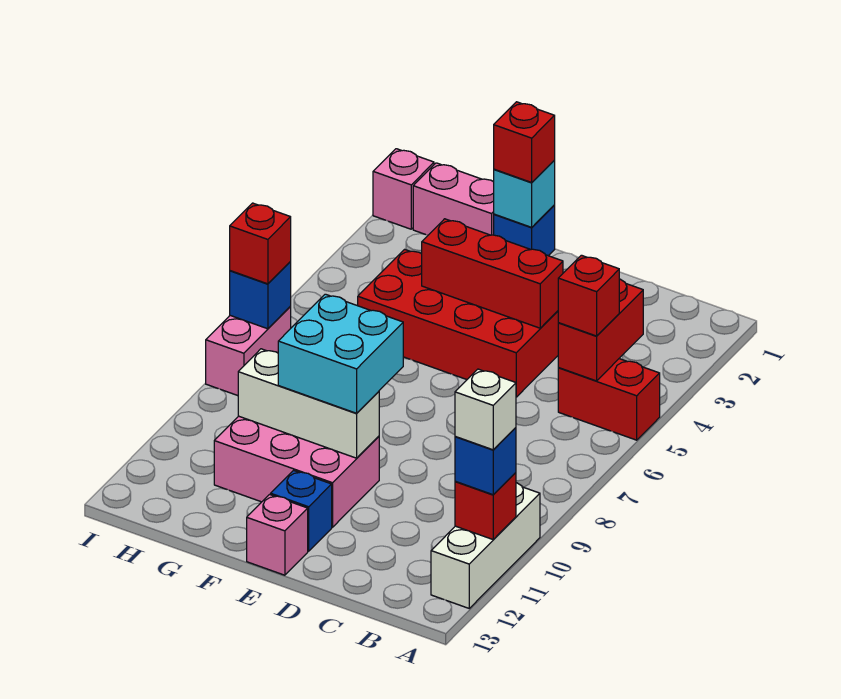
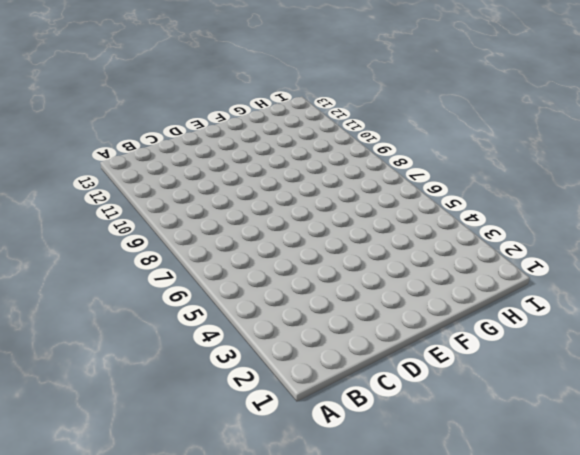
none -> red brick A5:B5 level 1
none -> white brick A10:A12 level 1
none -> red brick D4:G5 level 1

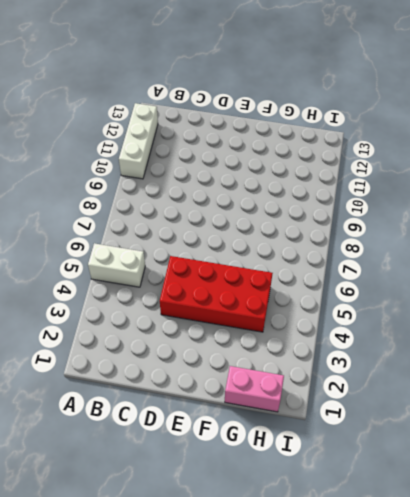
white brick A5:B5 level 1 -> red brick A5:B5 level 1
none -> pink brick E10:G11 level 1
none -> blue brick E12 level 1
none -> pink brick E13 level 1

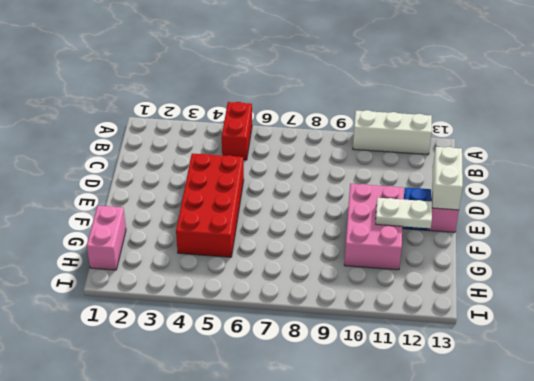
white brick D13:E13 level 2 -> none
white plate F11:F12 level 2 -> none
none -> blue brick F1 level 1
none -> pink brick I1 level 1
none -> pink brick I7:I8 level 1

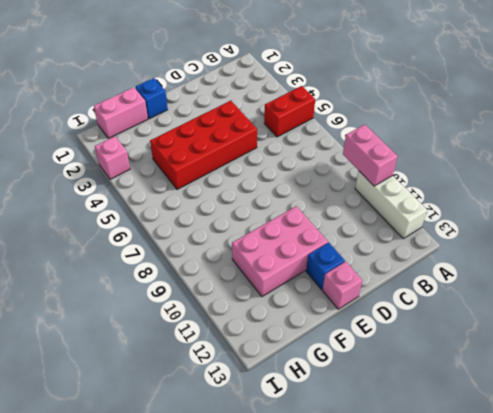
pink brick A9:A10 level 2 -> pink brick I7:I8 level 1
pink brick I3 level 1 -> pink brick I1 level 1
none -> red brick A11 level 2
none -> red brick B4:B5 level 2
none -> red brick D4:F4 level 2

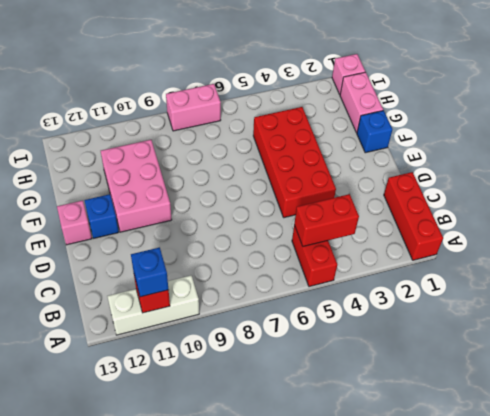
red brick A1:C1 level 1 -> red brick D4:F4 level 2
none -> white brick E10:G10 level 2
none -> cyan brick F1 level 2
none -> blue brick I7 level 2

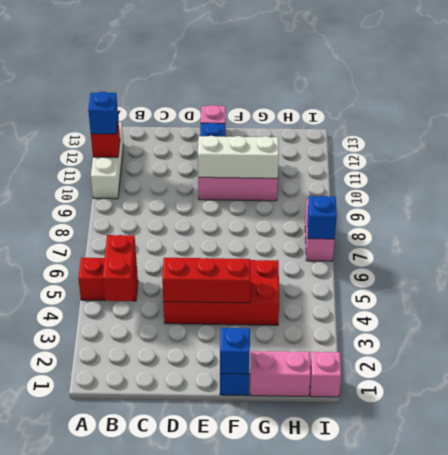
blue brick F1 level 2 -> cyan brick F1 level 2
none -> red brick B5 level 3
none -> cyan brick E9:F10 level 3
none -> red brick F1 level 3

